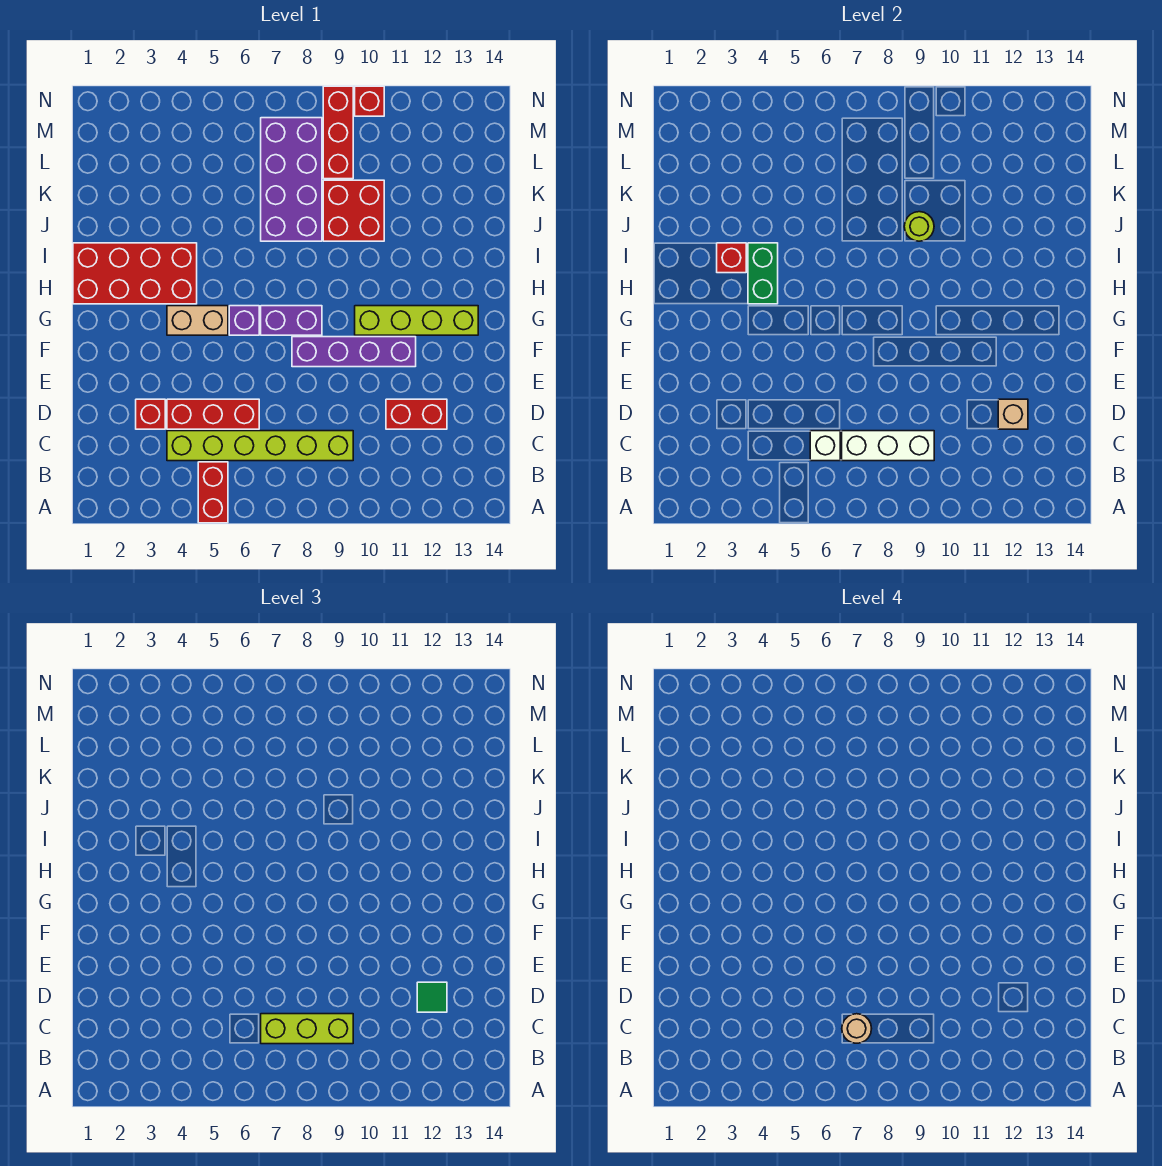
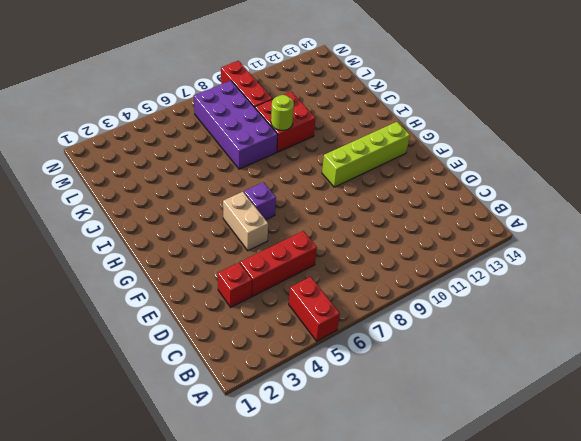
tan brick F5:G5 level 1 -> tan brick G4:G5 level 1
none -> lime brick C4:C9 level 1
none -> red brick D11:D12 level 1
none -> purple brick F8:F11 level 1

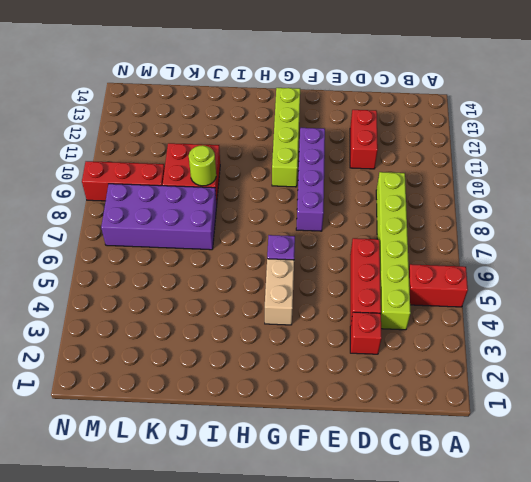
none -> purple brick G7:G8 level 1
none -> red brick H1:I4 level 1
none -> red brick N10 level 1

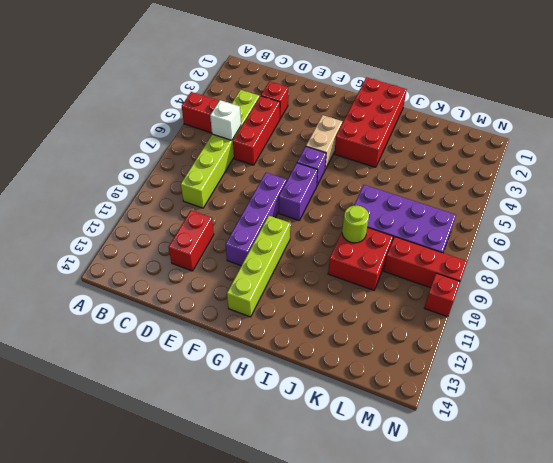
none -> white brick C7:C9 level 2
none -> tan brick D12 level 2
none -> green brick H4:I4 level 2

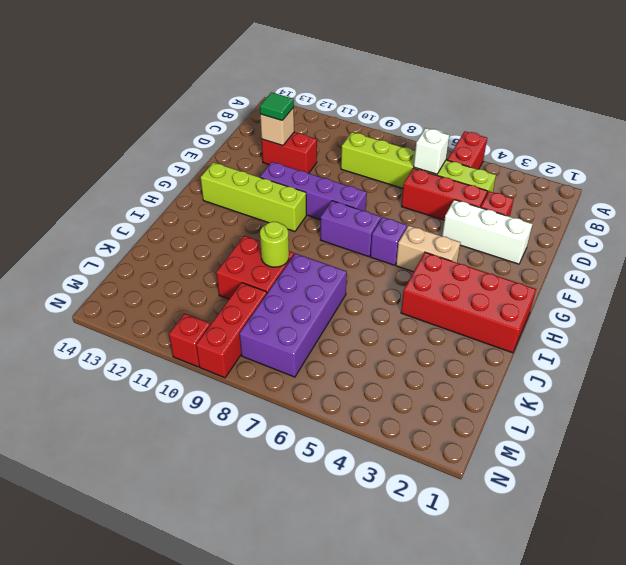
white brick E2:E4 level 1 -> white brick C7:C9 level 2
none -> green brick H4:I4 level 2
none -> red brick I3 level 2
none -> lime brick C7:C9 level 3

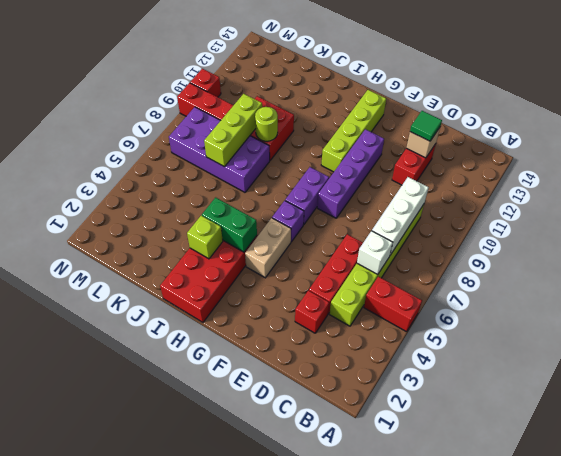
lime brick I3 level 2 -> red brick I3 level 2
lime brick K7:K9 level 2 -> lime brick C7:C9 level 3
none -> tan round brick C7 level 4

